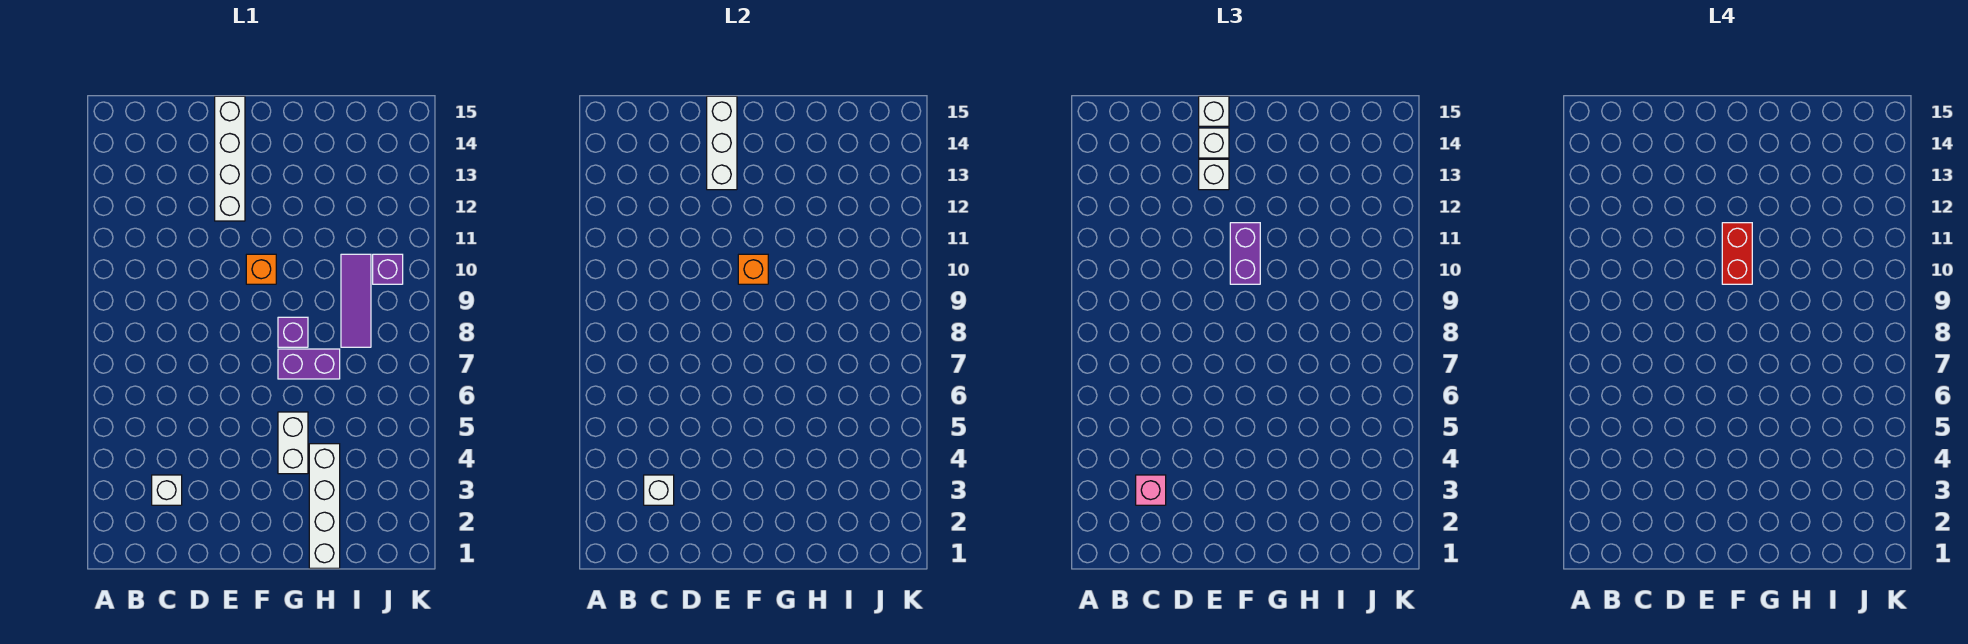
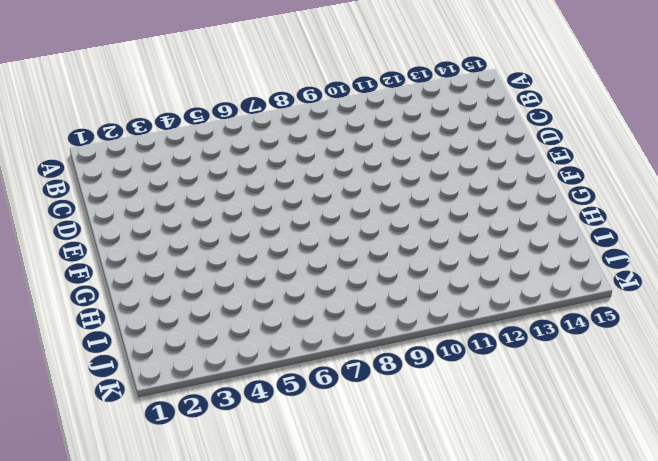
none -> white brick C3 level 1
none -> white brick E12:E15 level 1
none -> orange brick F10 level 1

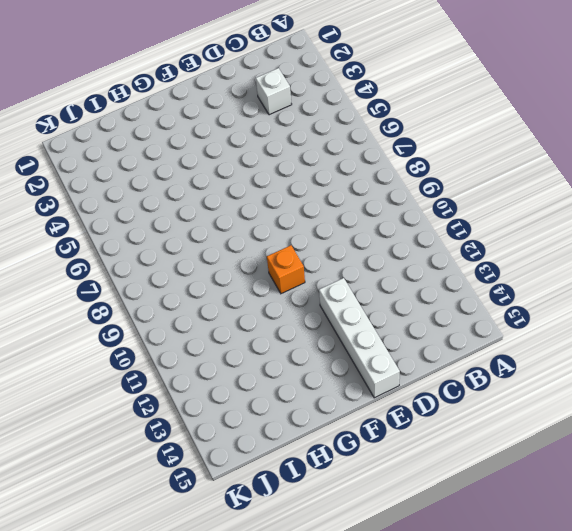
none -> white brick G4:G5 level 1
none -> purple brick G7:H7 level 1
none -> purple brick G8 level 1

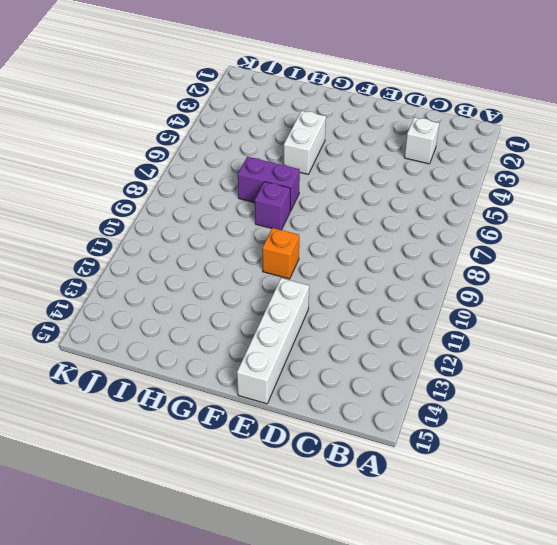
none -> white brick H1:H4 level 1
none -> purple tile I8:I10 level 1
none -> purple brick J10 level 1

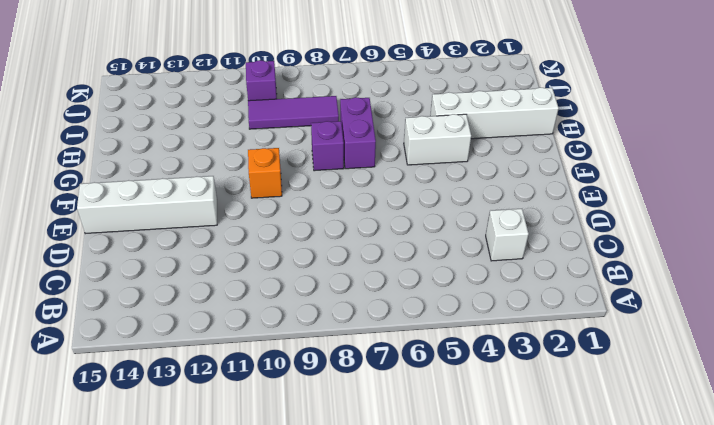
none -> white brick C3 level 2
none -> white brick E13:E15 level 2
none -> orange brick F10 level 2

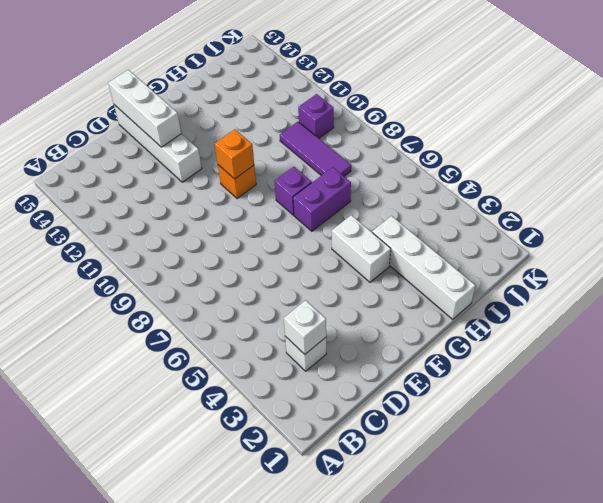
none -> pink brick C3 level 3
none -> white brick E13 level 3
none -> white brick E14 level 3

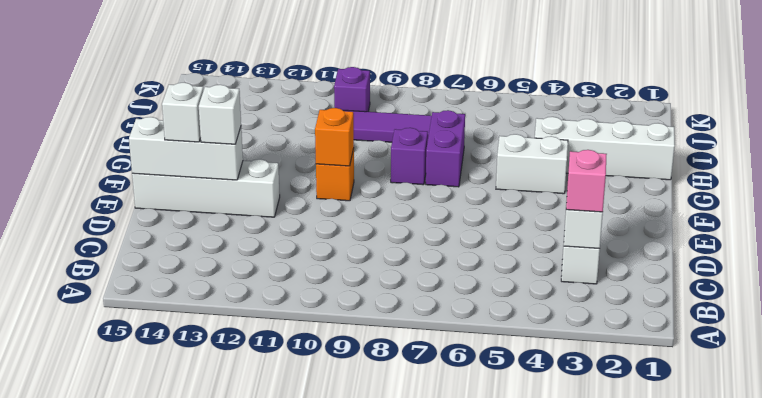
none -> white brick E15 level 3
none -> purple brick F10:F11 level 3
none -> red brick F10:F11 level 4

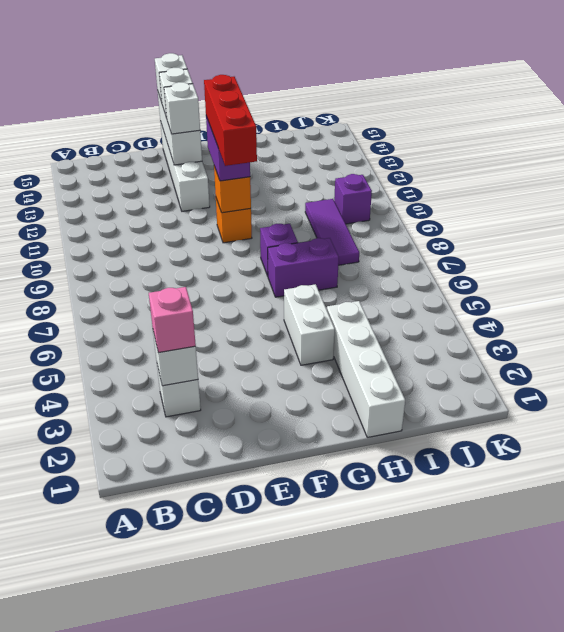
red brick F9:F11 level 4 -> red brick F10:F11 level 4

